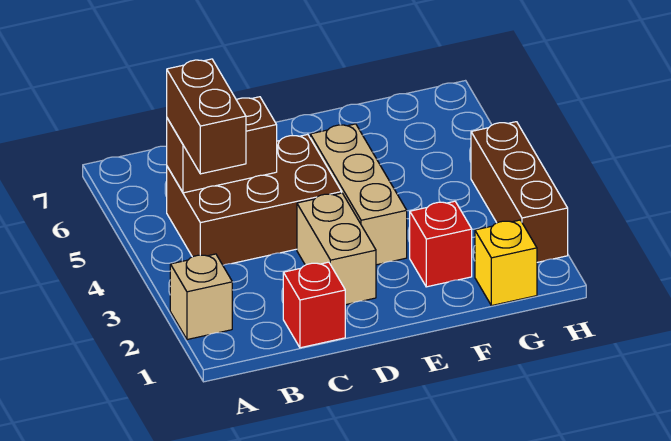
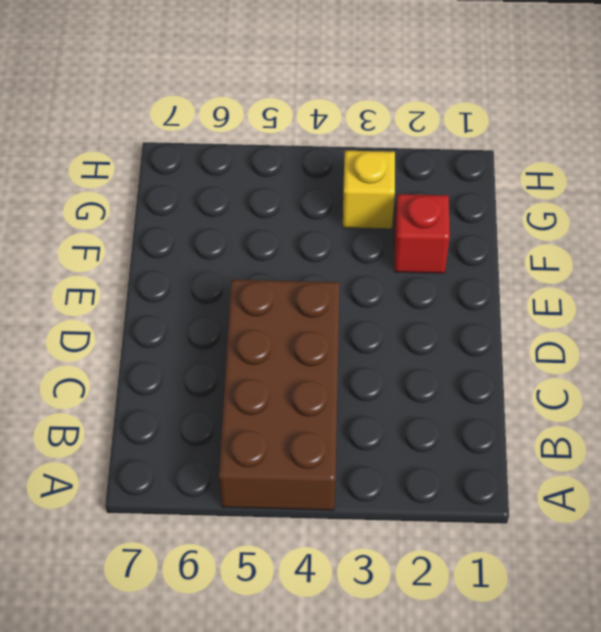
brown brick A4:D5 level 1 -> brown brick B4:D5 level 1
yellow brick G3 level 1 -> yellow brick G1 level 1
none -> tan brick A2 level 1
none -> red brick C1 level 1

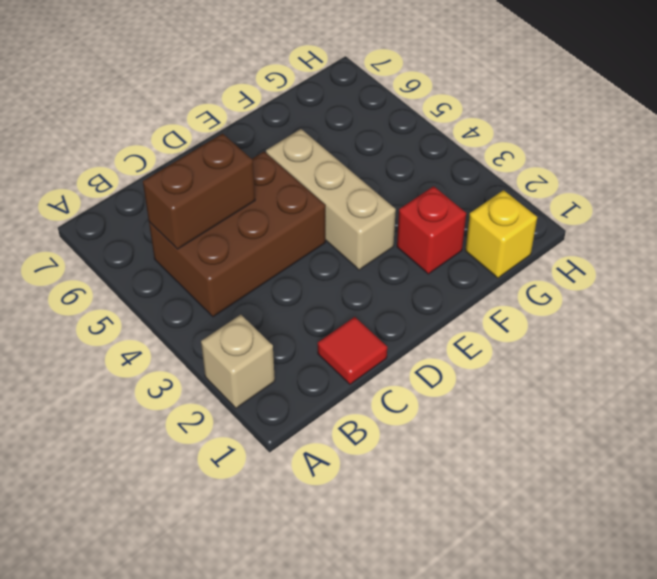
red tile C1 level 1 -> red brick C1 level 1
none -> tan brick D2:D3 level 1
none -> brown brick H2:H4 level 1

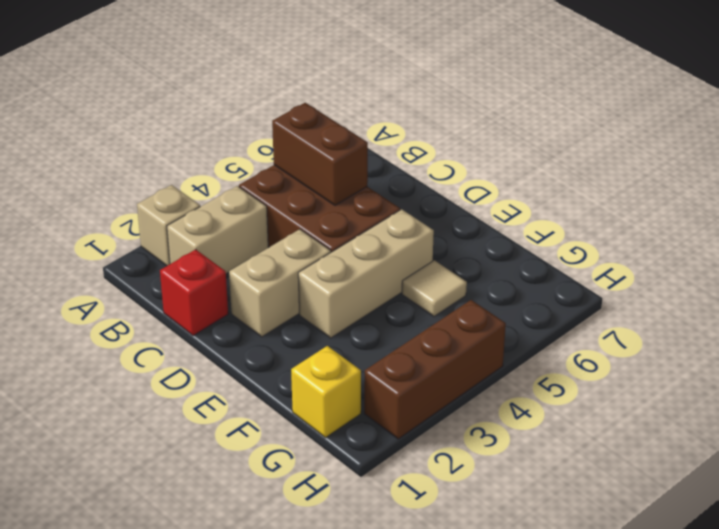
tan brick B2:B3 level 1 -> none
tan tile F5 level 1 -> none
none -> red brick F2 level 1
none -> brown brick B4:B5 level 3

